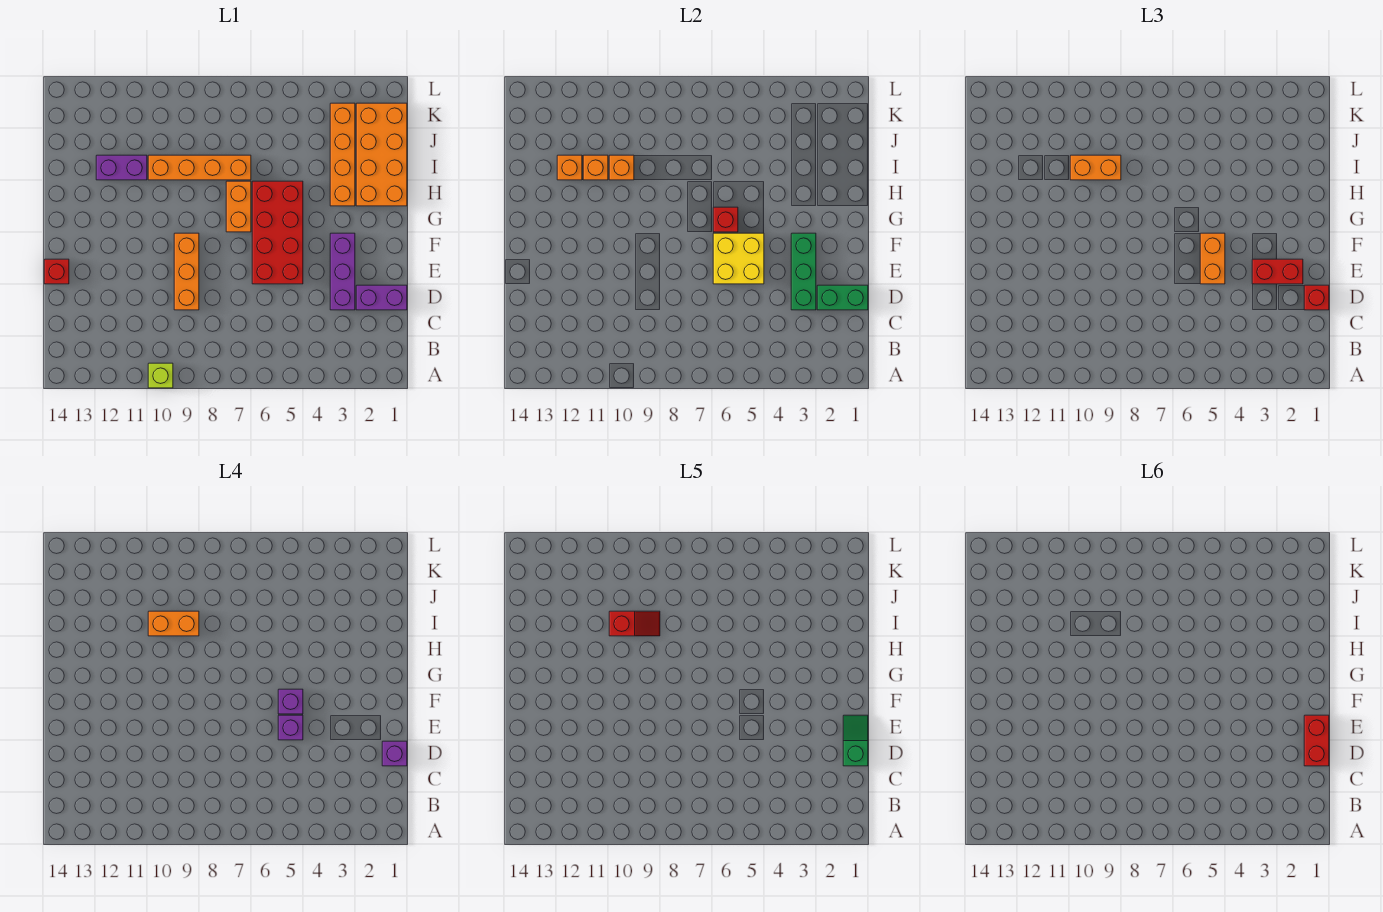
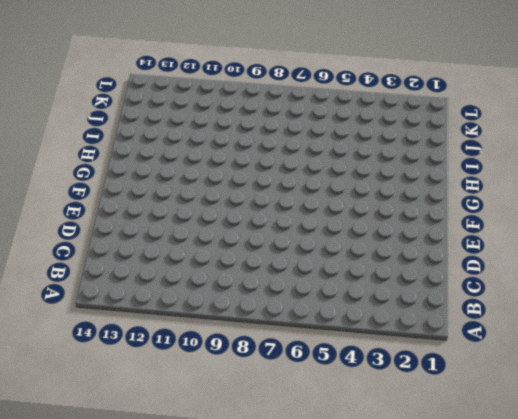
none -> lime brick A10 level 1
none -> purple brick D1:D2 level 1
none -> purple brick D3:F3 level 1

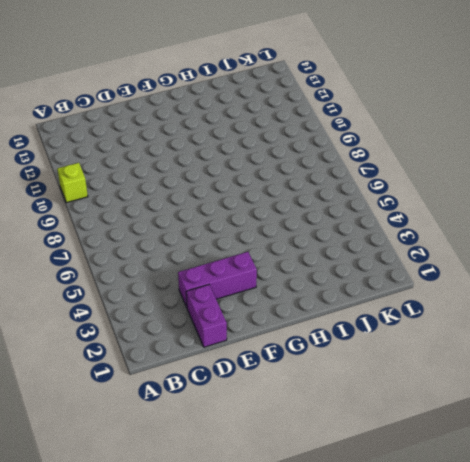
none -> orange brick D9:F9 level 1
none -> red brick E5:H6 level 1
none -> red brick E14 level 1

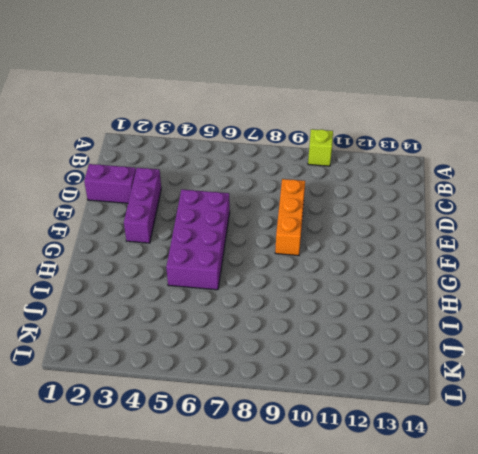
purple brick E5:H6 level 1 -> red brick E5:H6 level 1
none -> red brick E14 level 1
none -> orange brick G7:H7 level 1
none -> orange brick H1:K2 level 1

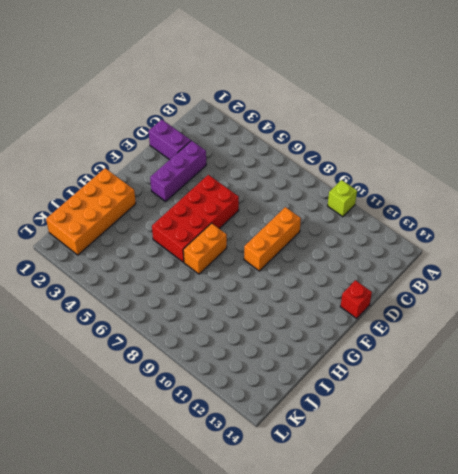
none -> orange brick H3:K3 level 1
none -> orange brick I7:I10 level 1
none -> purple brick I11:I12 level 1

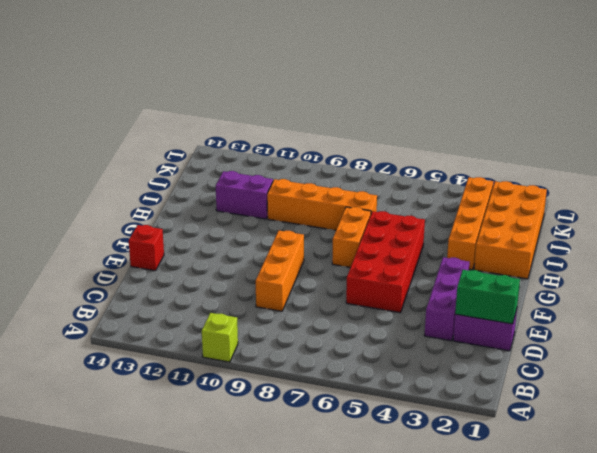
none -> green brick D3:F3 level 2
none -> yellow brick E5:F6 level 2
none -> red brick G6 level 2

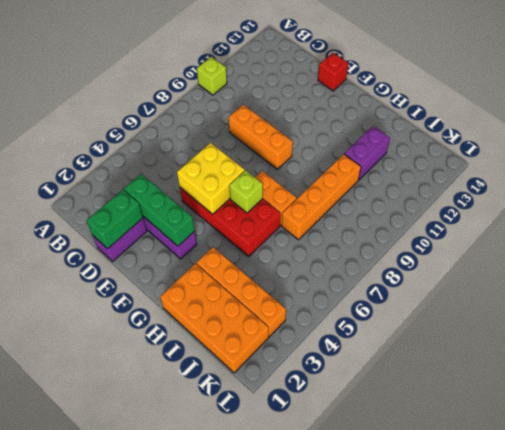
lime brick G6 level 2 -> red brick G6 level 2
none -> orange brick I10 level 2
none -> orange brick I11 level 2
none -> orange brick I12 level 2

